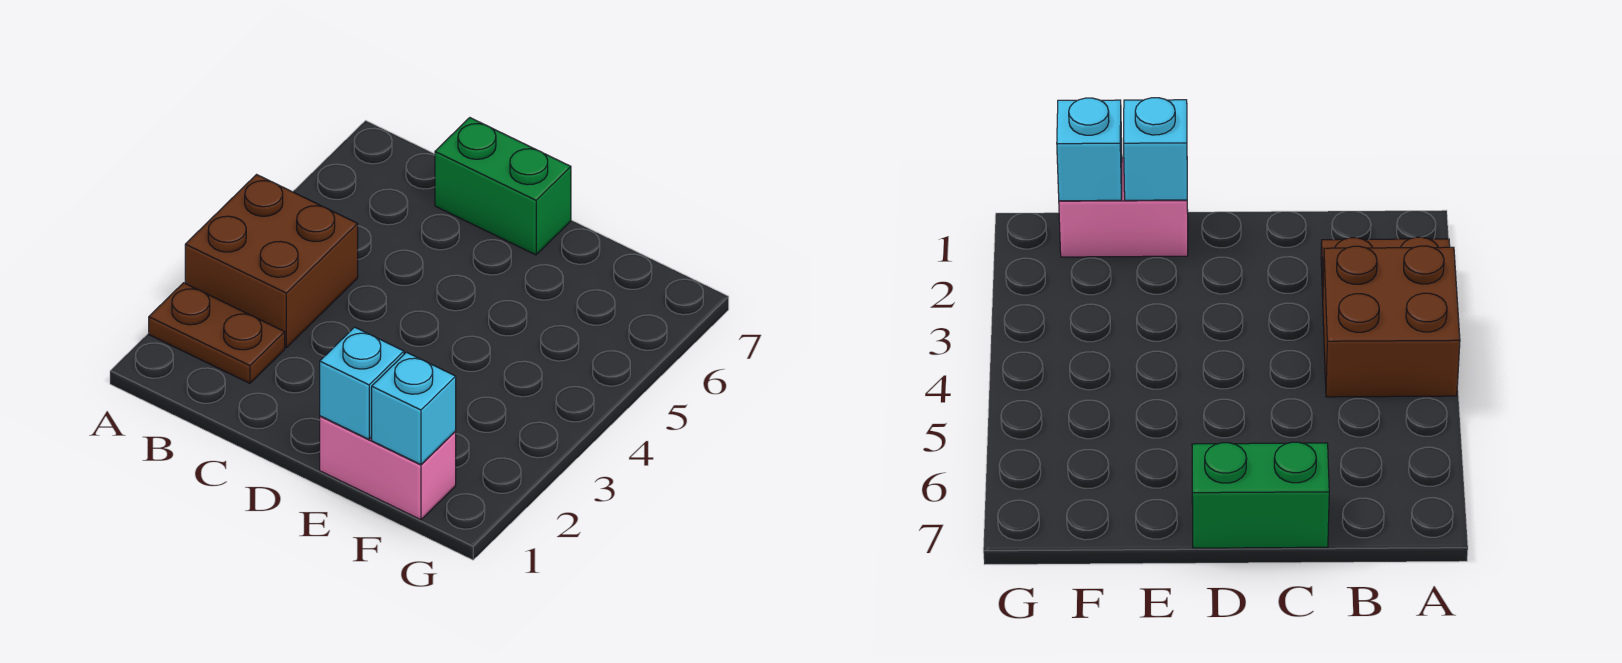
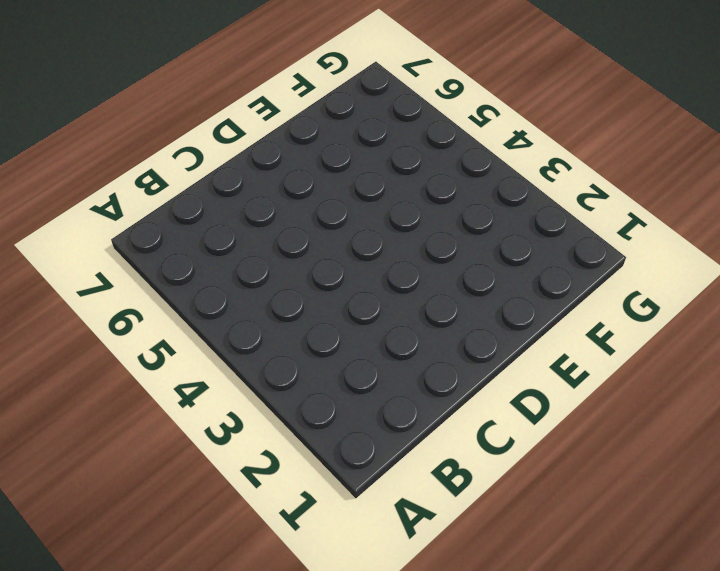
none -> brown plate A2:B2 level 1
none -> brown brick A3:B4 level 1

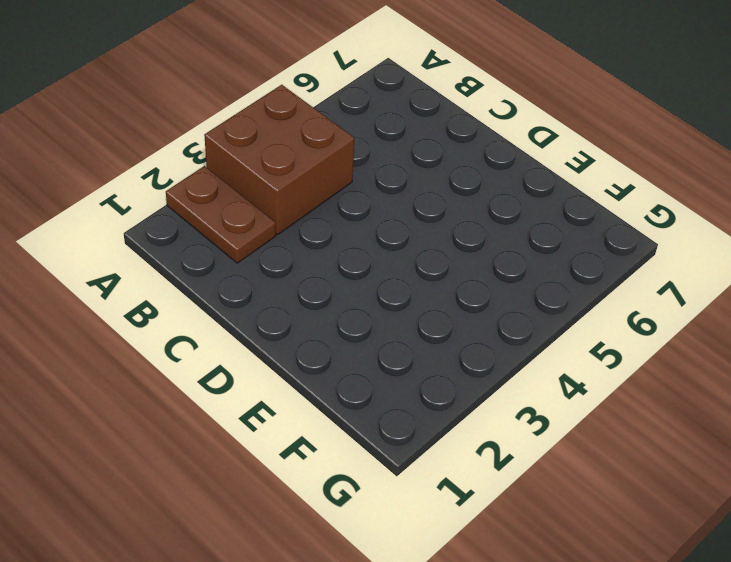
none -> green brick C7:D7 level 1
none -> pink brick E1:F1 level 1

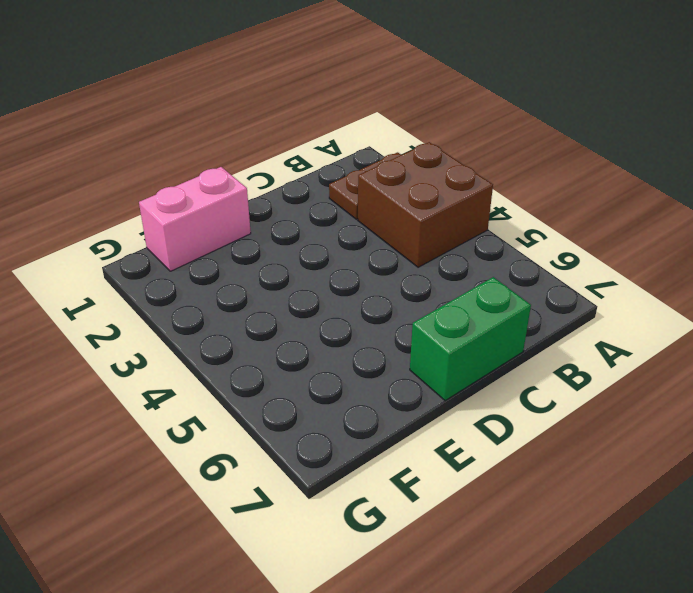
none -> cyan brick E1 level 2
none -> cyan brick F1 level 2

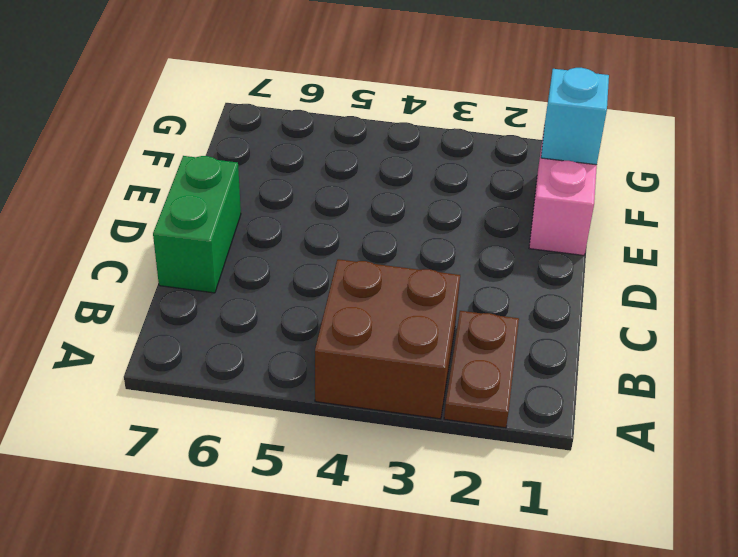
none -> cyan brick E1 level 2

